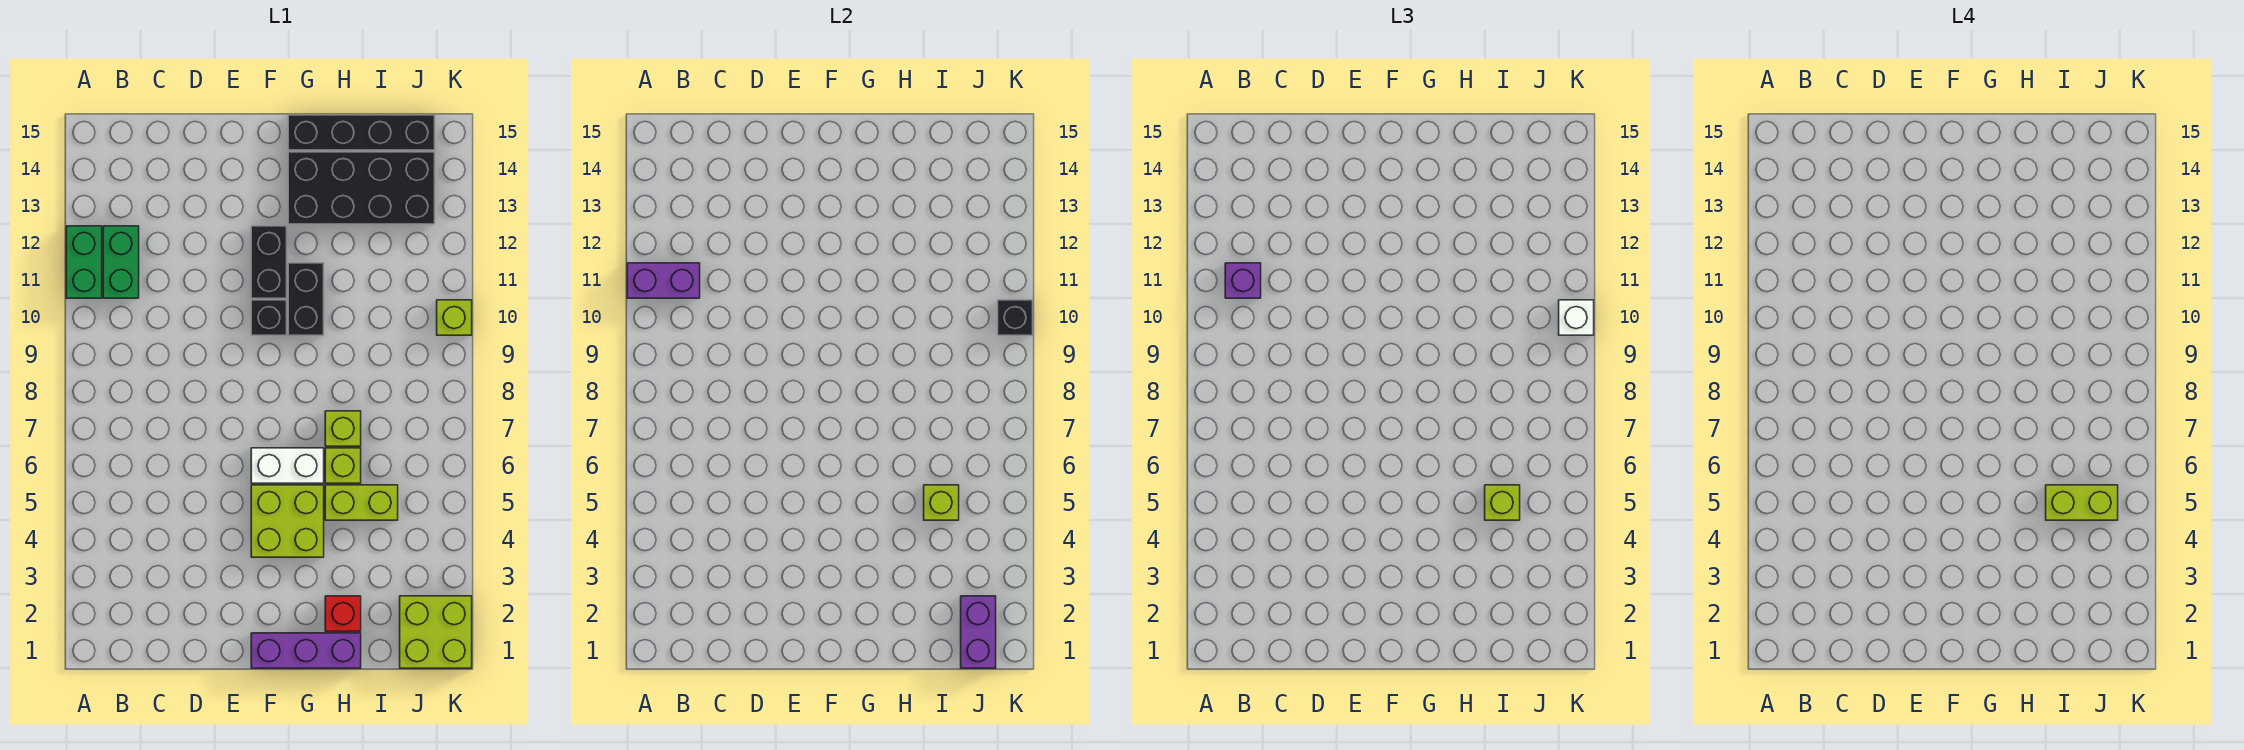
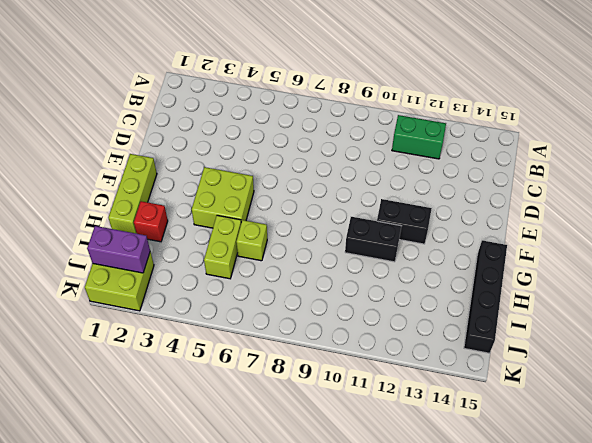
lime brick F1:H1 level 1 -> purple brick F1:H1 level 1
none -> green brick A11:A12 level 1
none -> white brick F6:G6 level 1
none -> black brick F10 level 1

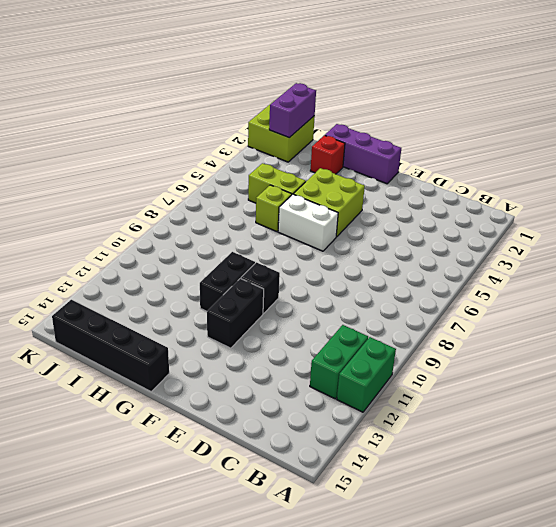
none -> black brick G13:J14 level 1
none -> lime brick H7 level 1
none -> lime brick K10 level 1

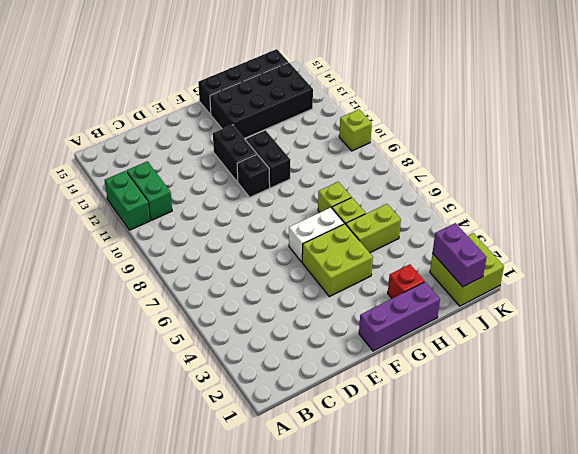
none -> purple brick A11:B11 level 2
none -> lime brick I5 level 2
none -> black brick K10 level 2

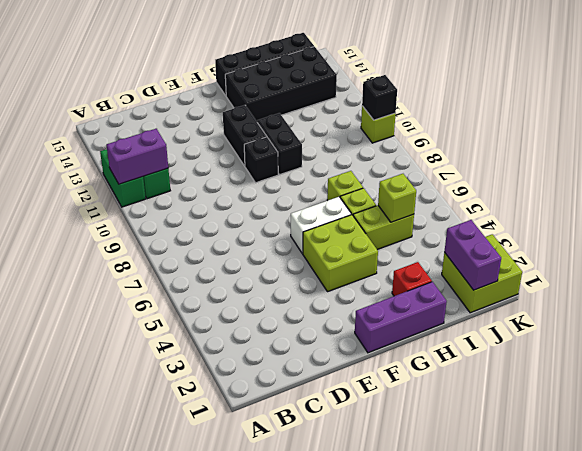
none -> purple brick B11 level 3
none -> lime brick I5 level 3
none -> white brick K10 level 3

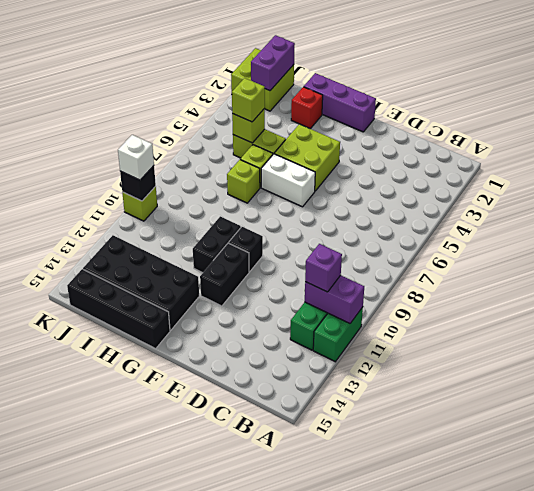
none -> lime brick I5:J5 level 4

